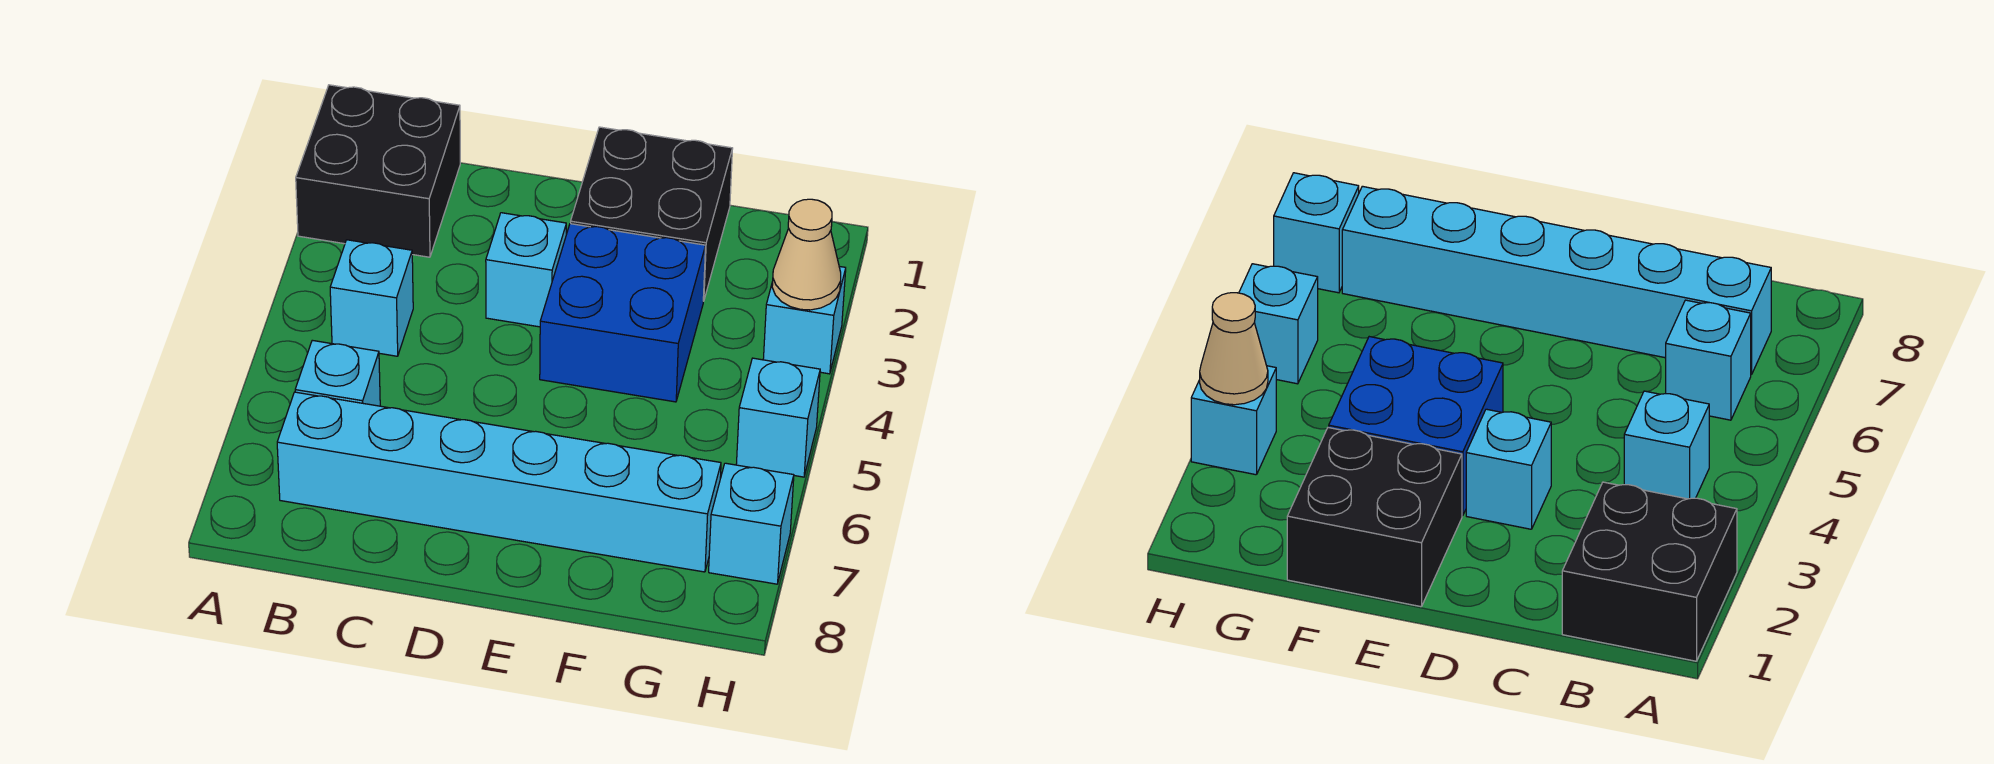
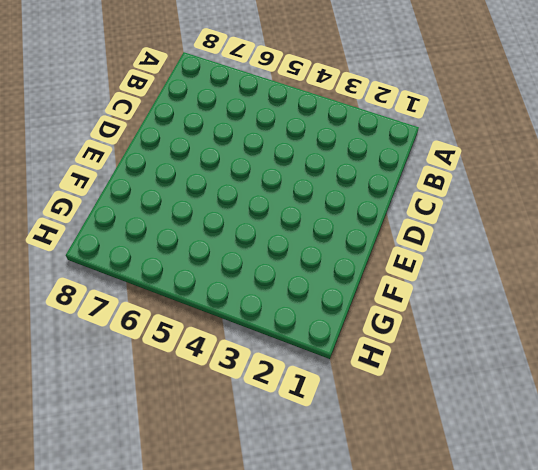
none -> black brick A1:B2 level 1
none -> cyan brick B4 level 1

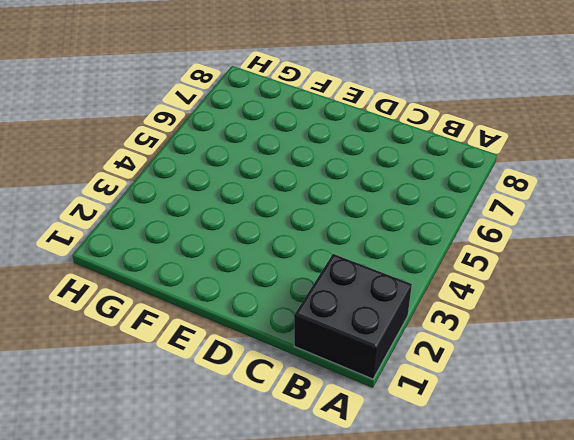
none -> cyan brick B4 level 1
none -> cyan brick B6 level 1

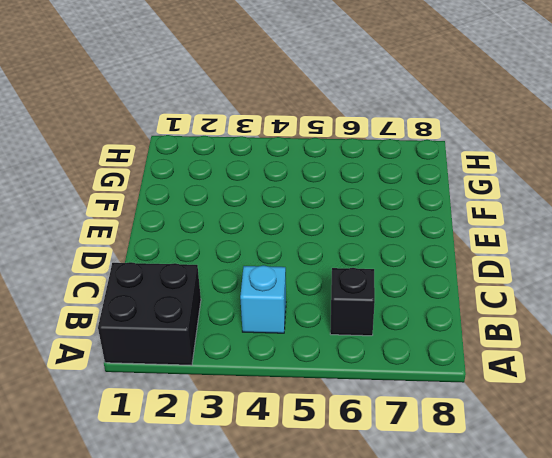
black brick B6 level 1 -> cyan brick B6 level 1
none -> cyan brick B7:G7 level 1
none -> cyan brick D3 level 1

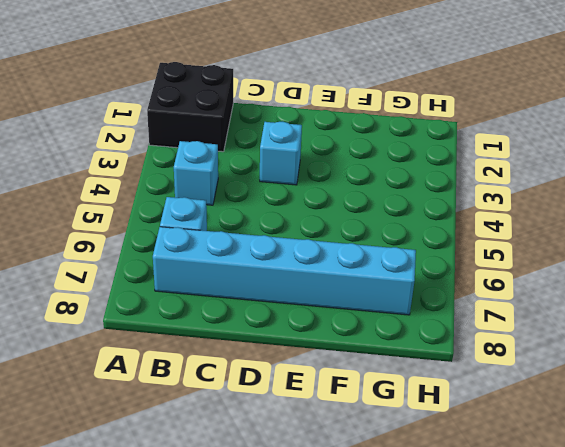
none -> black brick E1:F2 level 1
none -> blue brick E3:F4 level 1

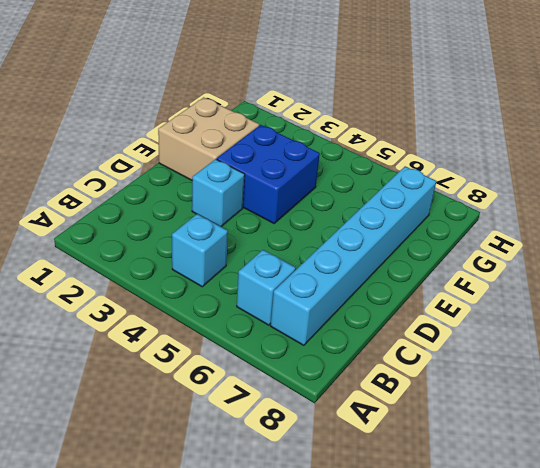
tan brick E1:F2 level 1 -> black brick E1:F2 level 1
none -> black brick A1:B2 level 1
none -> cyan brick H3 level 1

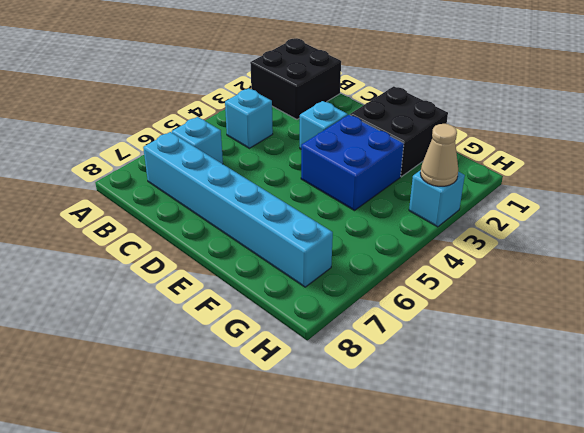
none -> cyan brick H5 level 1
none -> cyan brick H7 level 1

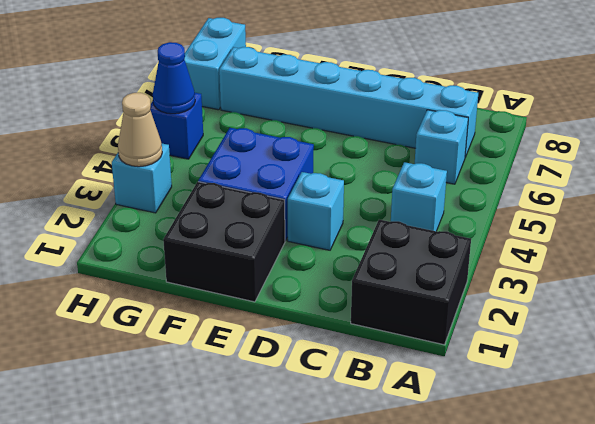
blue brick H5 level 1 -> cyan brick H5 level 1
blue cone H5 level 2 -> none
cyan brick H7:H8 level 1 -> cyan brick H7 level 1

